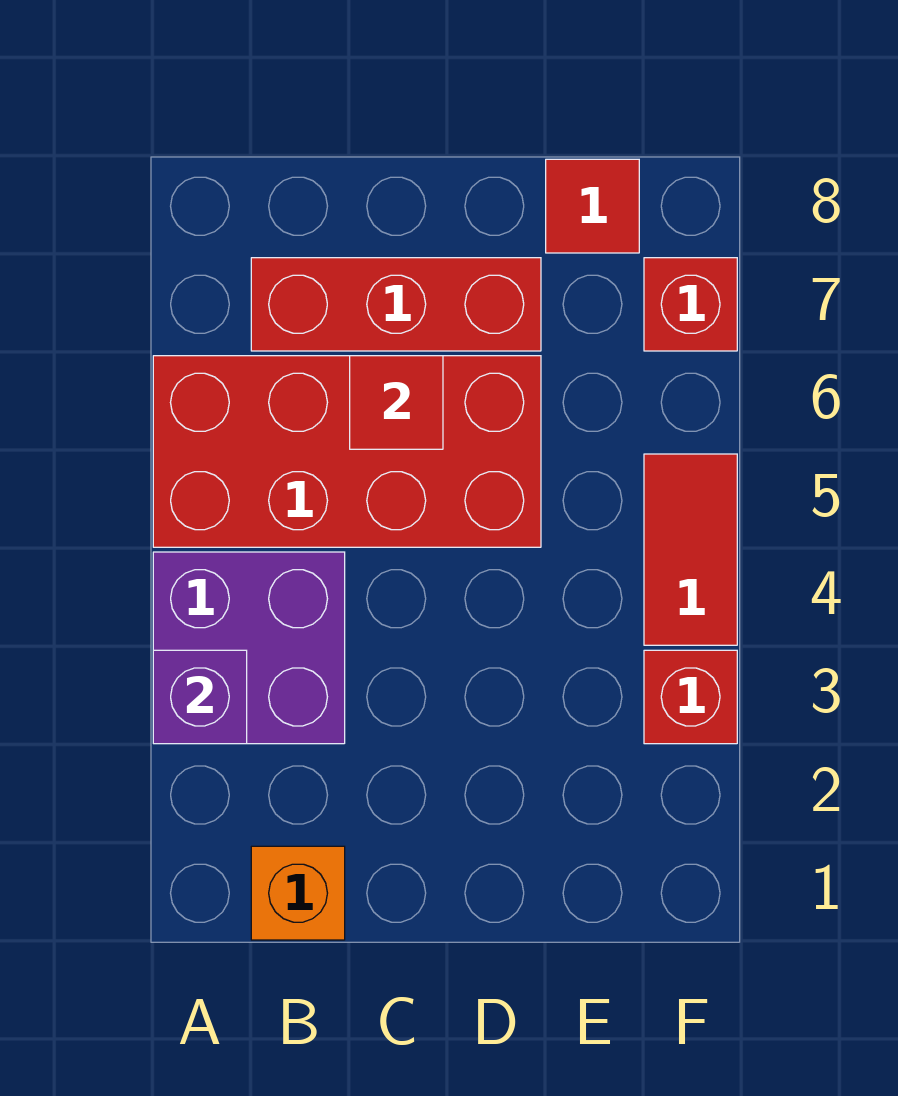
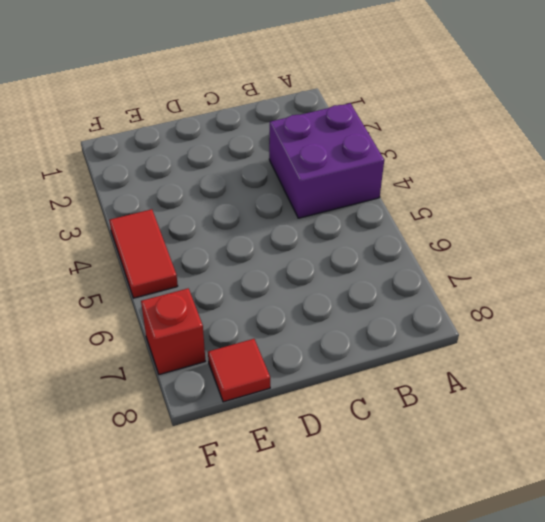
none -> red brick A5:D6 level 1
none -> orange brick B1 level 1

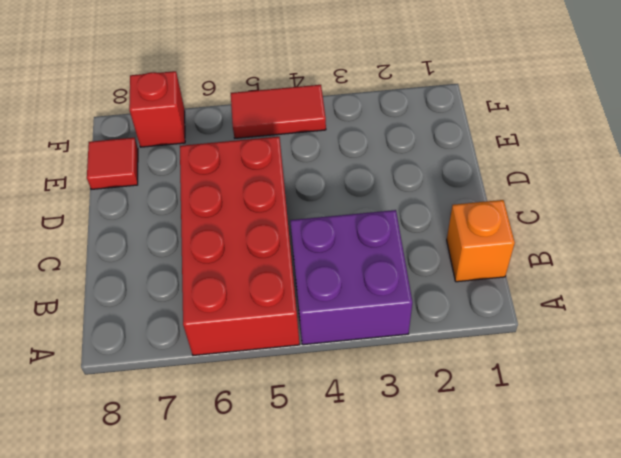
none -> red brick B7:D7 level 1
none -> red brick F3 level 1

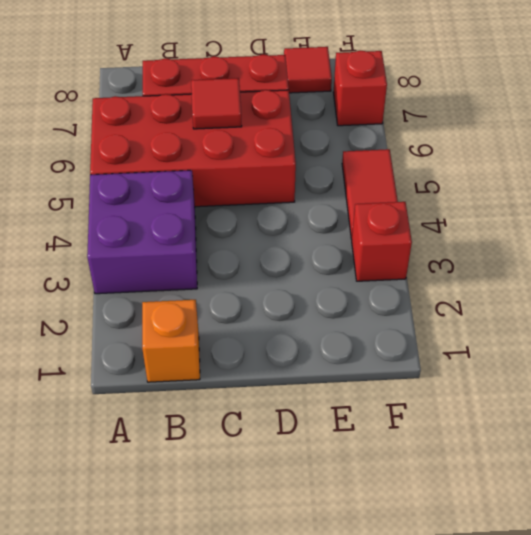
none -> purple brick A3 level 2

